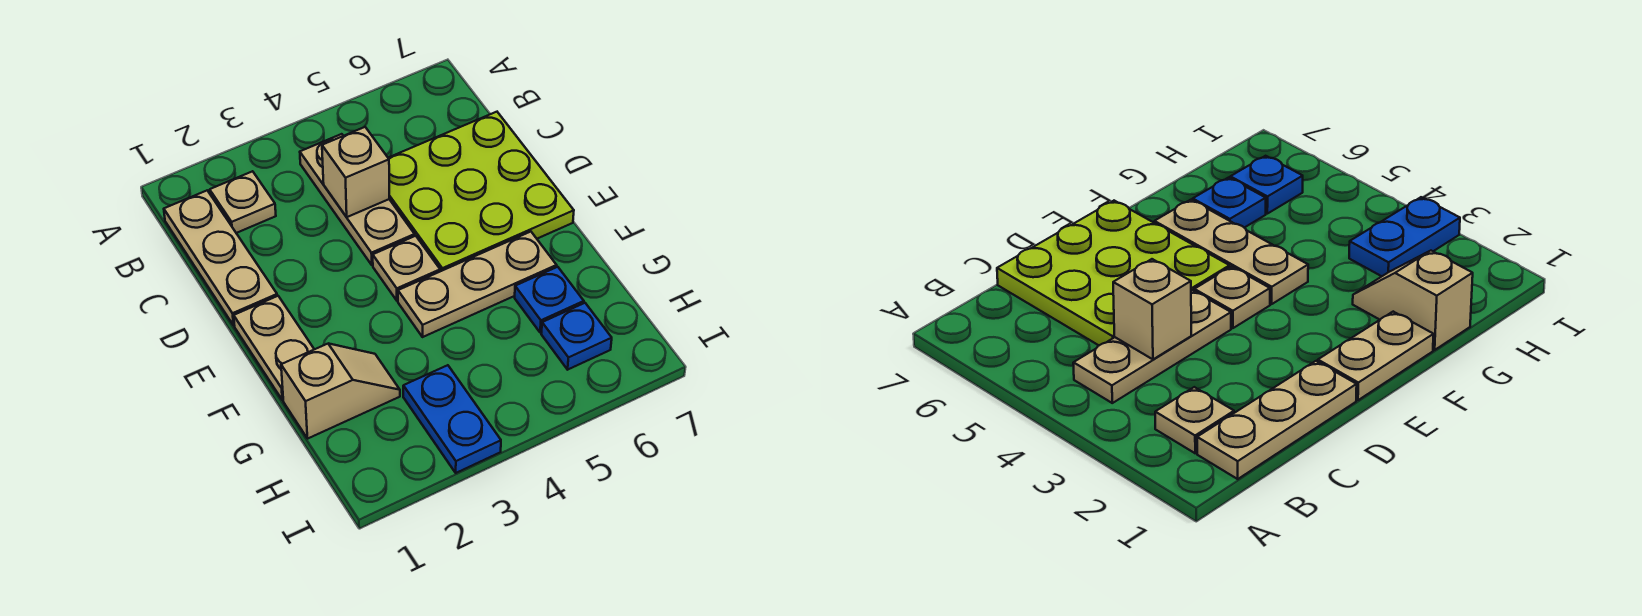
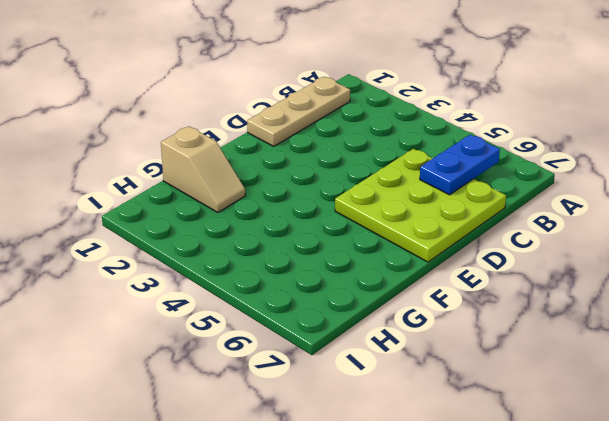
blue plate B6:C6 level 2 -> blue plate H3:I3 level 1
none -> tan plate B2 level 1
none -> tan plate B4:D4 level 1
none -> tan plate E1:F1 level 1

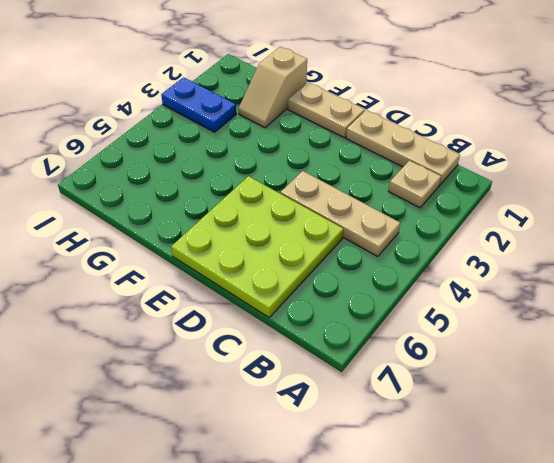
none -> tan plate E4 level 1
none -> tan plate F4:F6 level 1
none -> blue plate G6 level 1

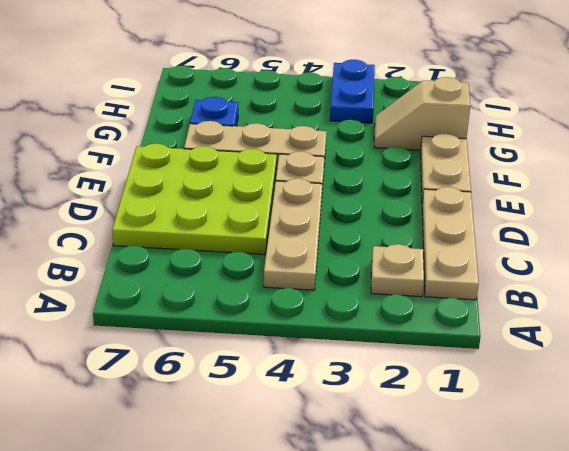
none -> blue plate H6 level 1
none -> tan brick C4 level 2

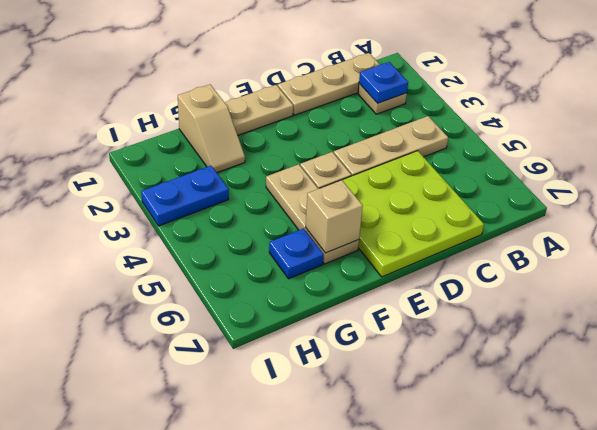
blue plate B2 level 2 -> blue plate H6 level 1
tan brick F6 level 2 -> tan brick C4 level 2

